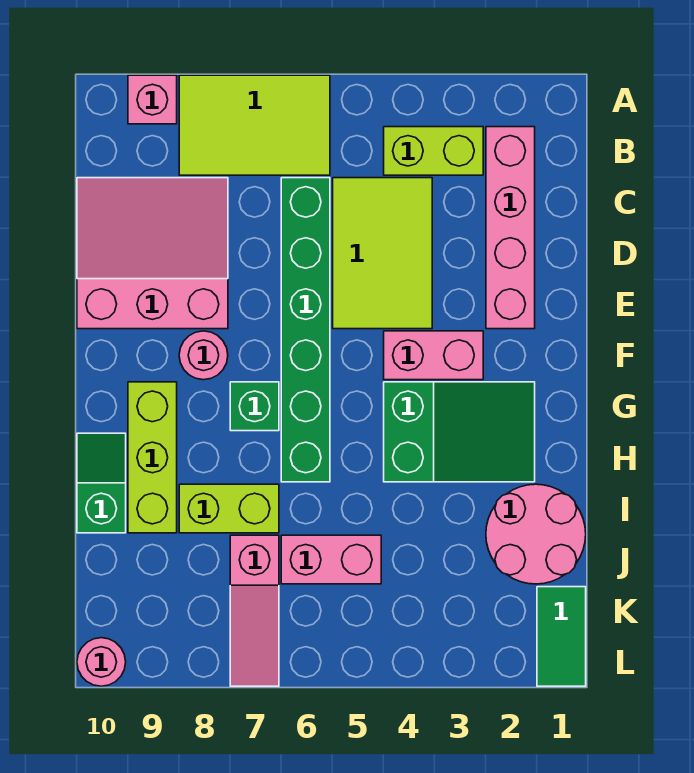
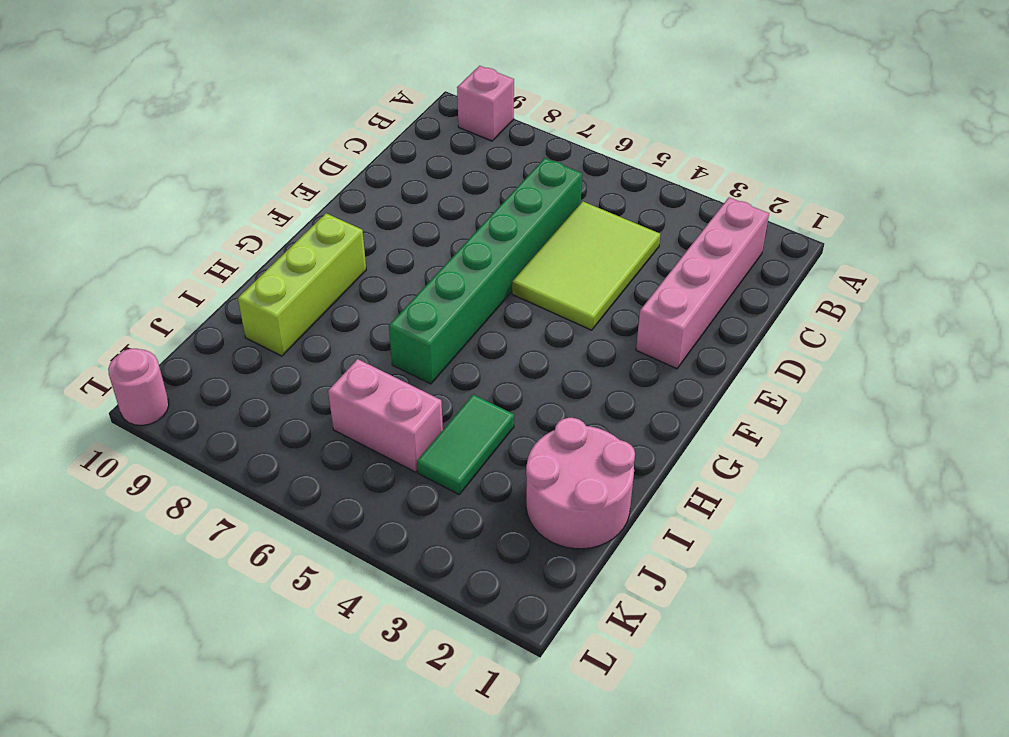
green tile I4:J4 level 1 -> green tile K1:L1 level 1
none -> lime tile A6:B8 level 1
none -> lime brick B3:B4 level 1
none -> pink slope C8:E10 level 1 top E

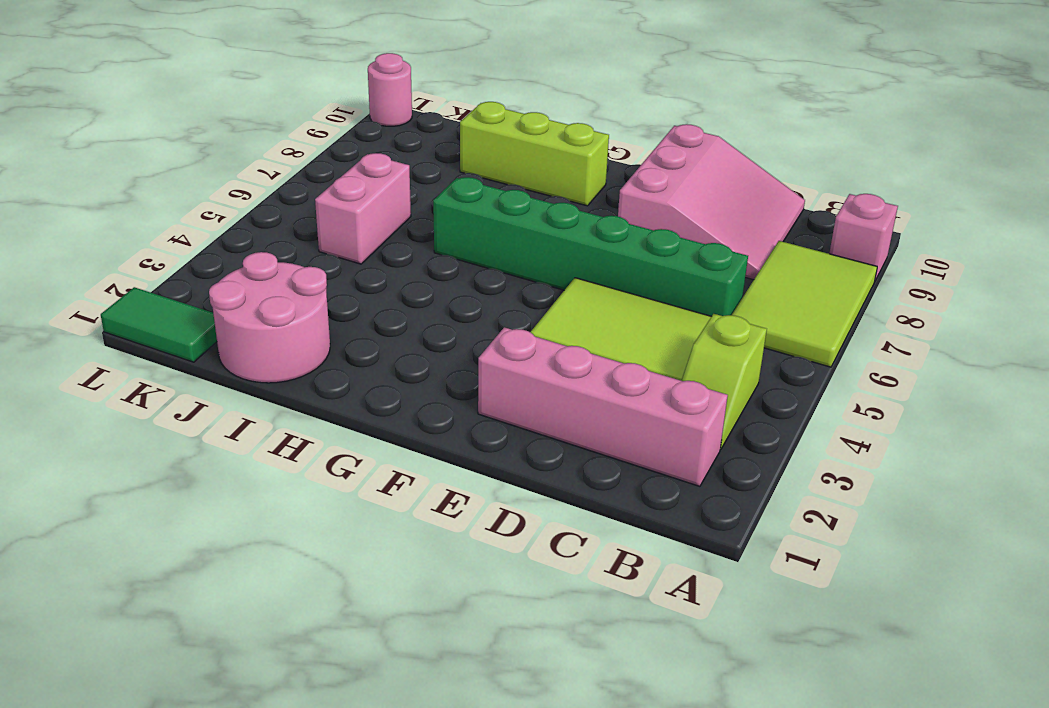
lime slope B3:B4 level 1 top 4 -> lime brick B3:B4 level 1
none -> pink brick F3:F4 level 1
none -> pink round brick F8 level 1
none -> green slope G2:H4 level 1 top 4

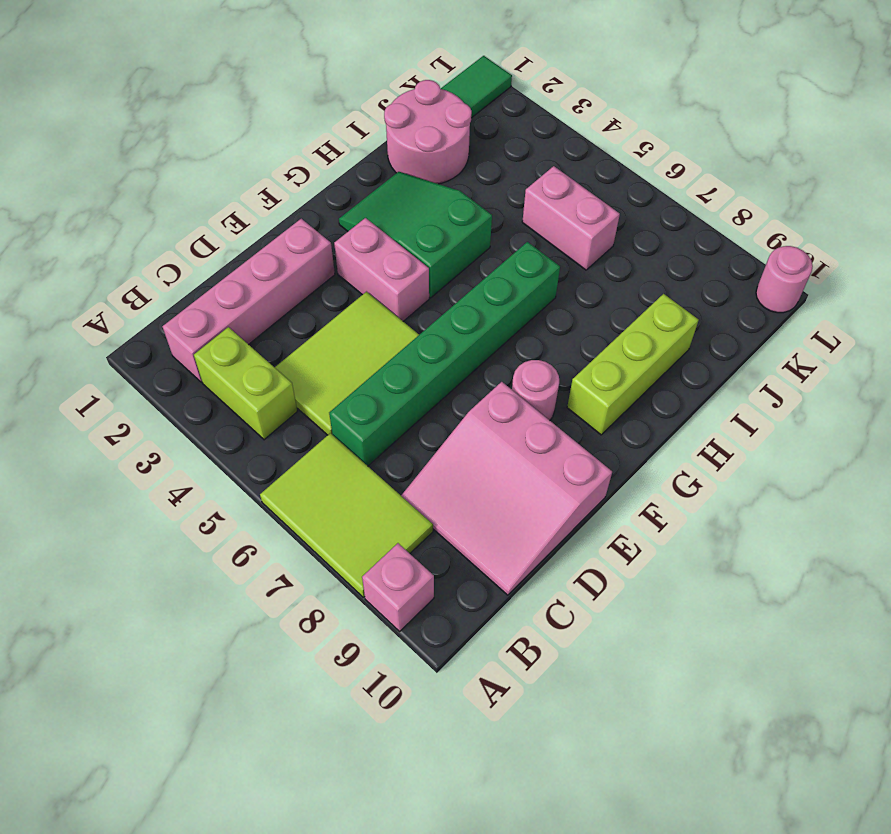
none -> green brick G7 level 1
none -> green slope H10:I10 level 1 top I
none -> lime brick I7:I8 level 1

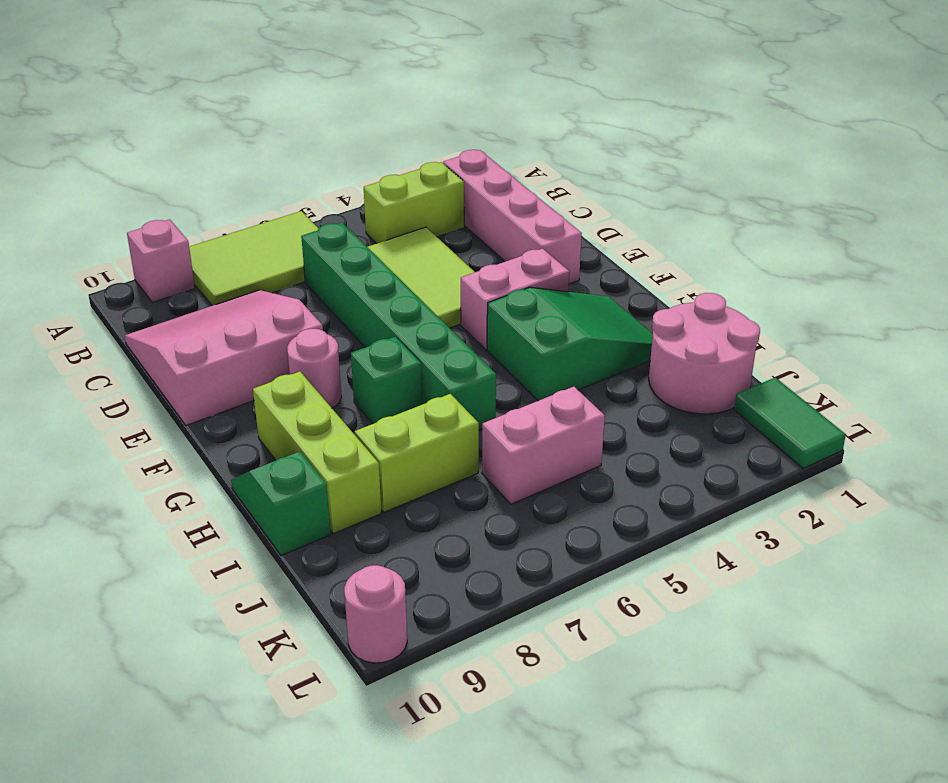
none -> pink slope J7:L7 level 1 top J

